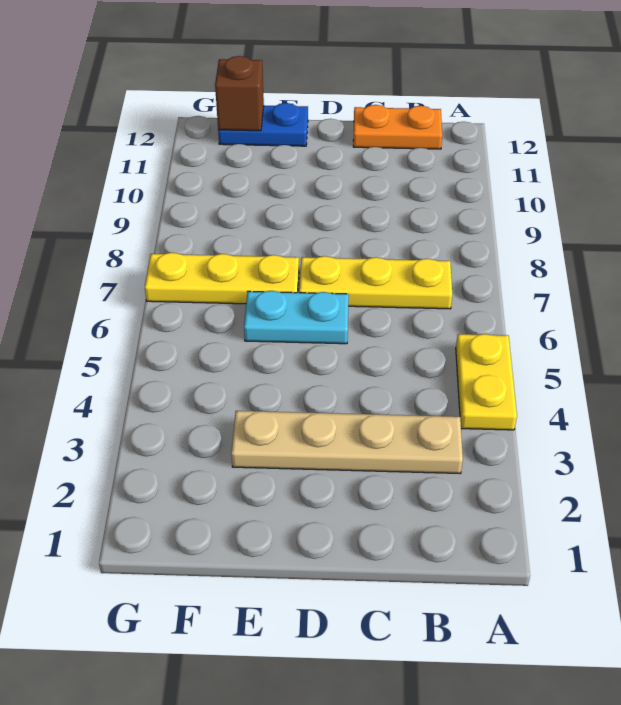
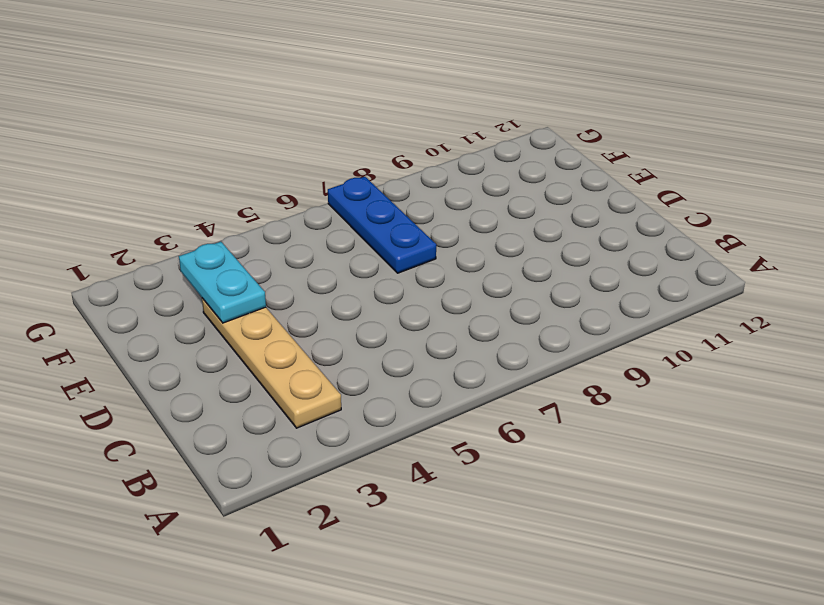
cyan plate E3:F3 level 2 -> cyan plate D6:E6 level 1
blue plate E7:G7 level 1 -> yellow plate E7:G7 level 1
none -> yellow plate A4:A5 level 1
none -> yellow plate B7:D7 level 1

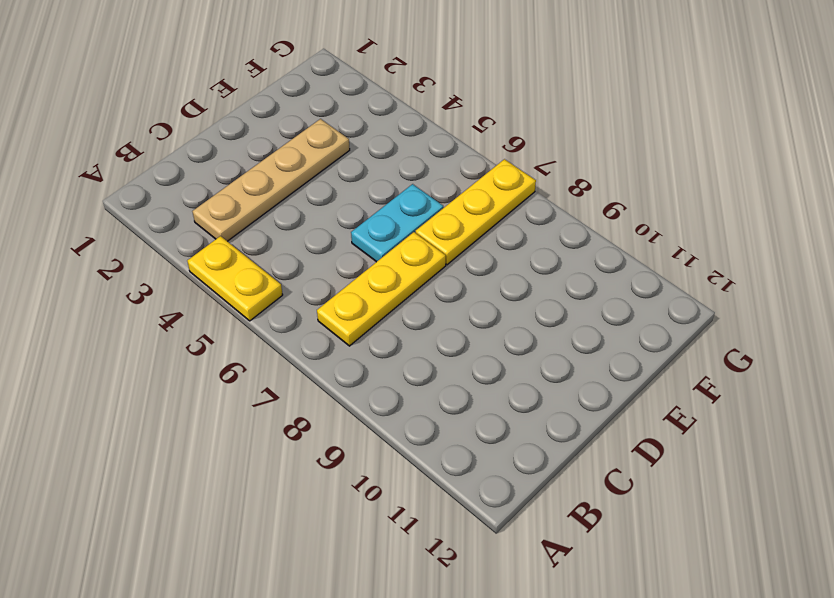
none -> orange plate B12:C12 level 1
none -> blue plate E12:F12 level 1

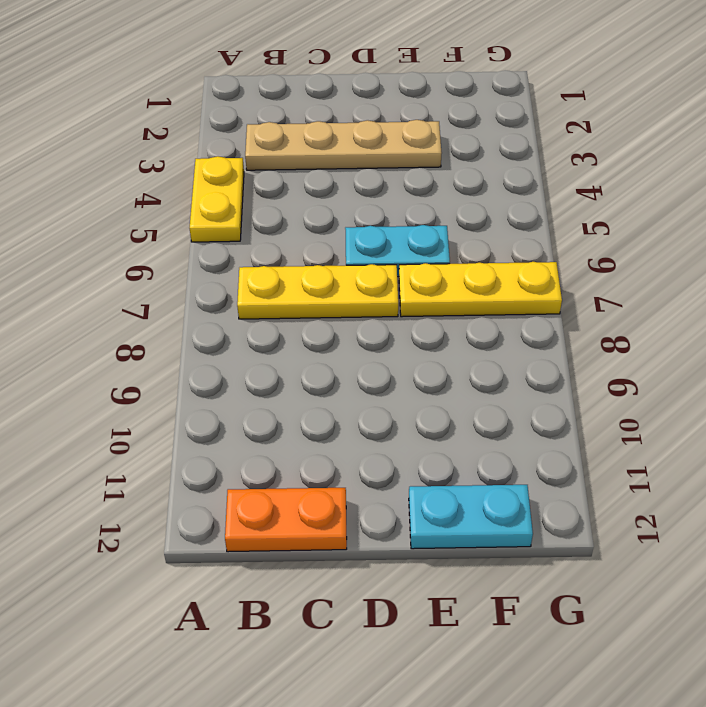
cyan plate E12:F12 level 1 -> blue plate E12:F12 level 1
none -> brown brick F12 level 2

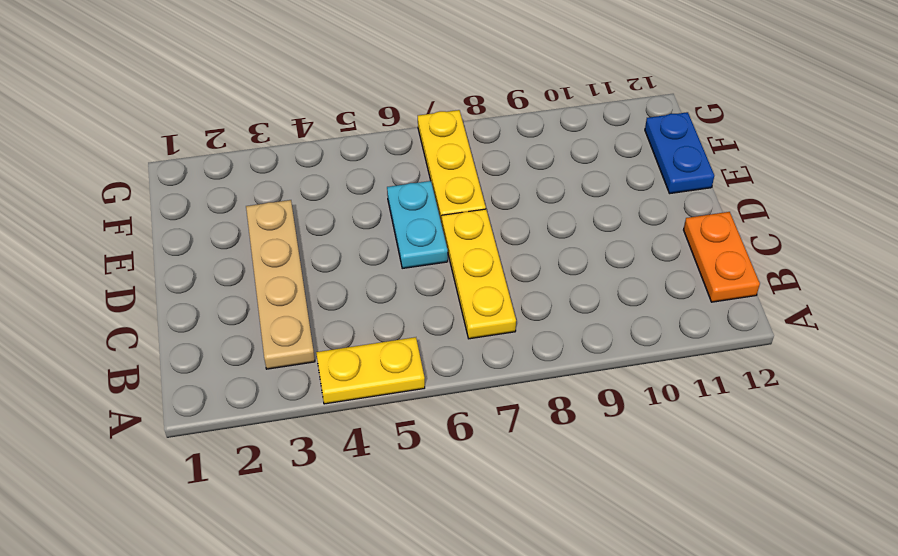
none -> brown brick F12 level 2

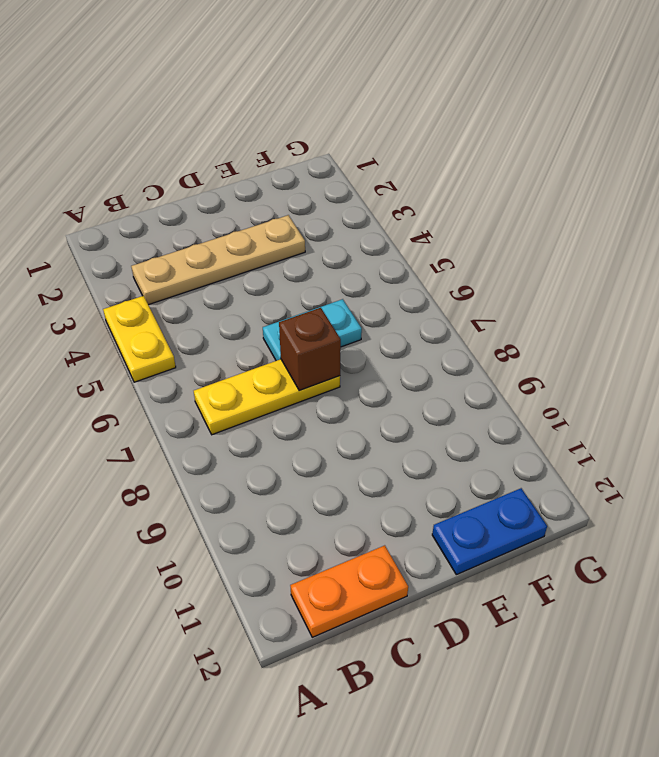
brown brick D7 level 2 -> brown brick F12 level 2
none -> yellow plate E7:G7 level 1

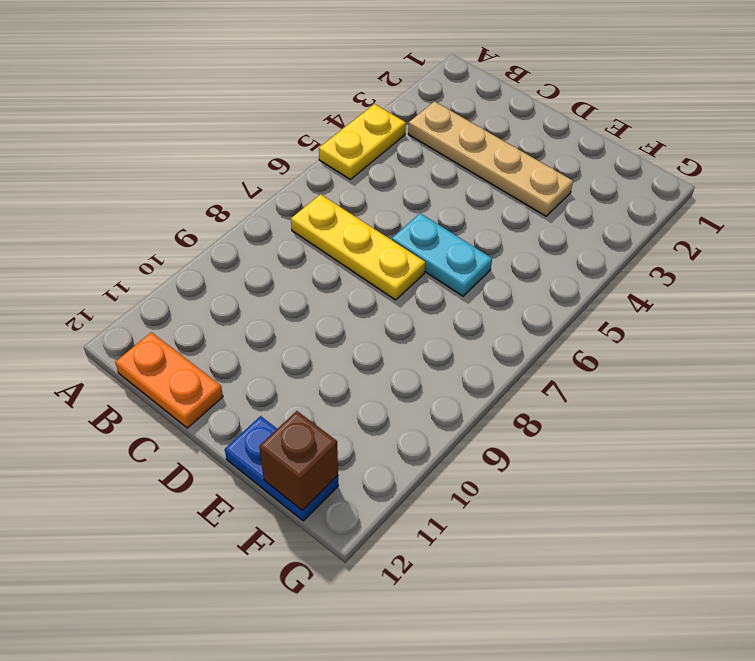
none -> yellow plate E7:G7 level 1

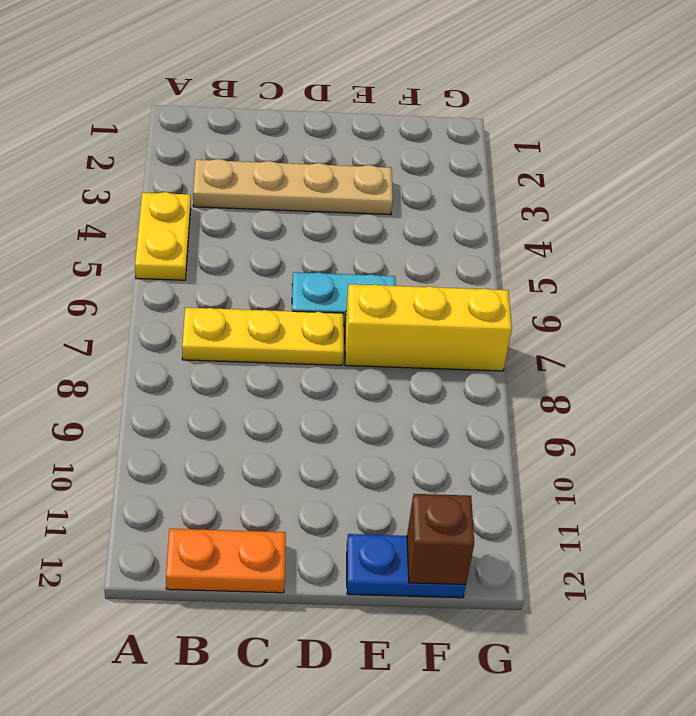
yellow brick E7:G7 level 1 -> yellow plate E7:G7 level 1

